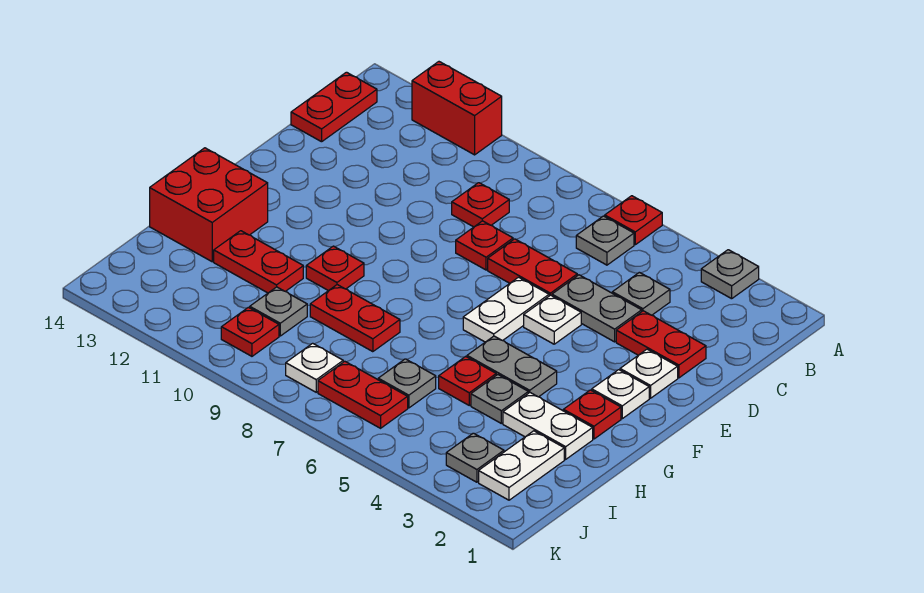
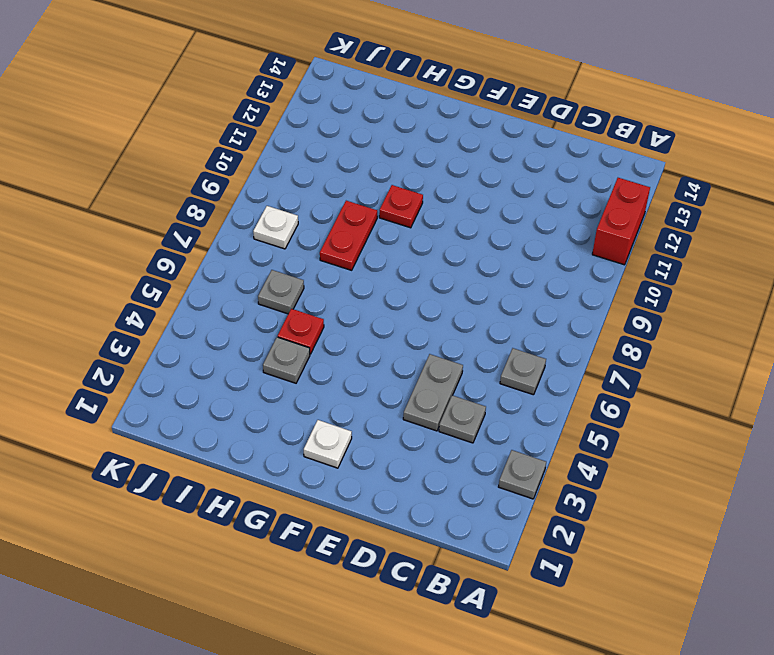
none -> red plate A6 level 1
none -> red plate B14:C14 level 1
none -> red plate C9 level 1
none -> red plate D2:D3 level 1

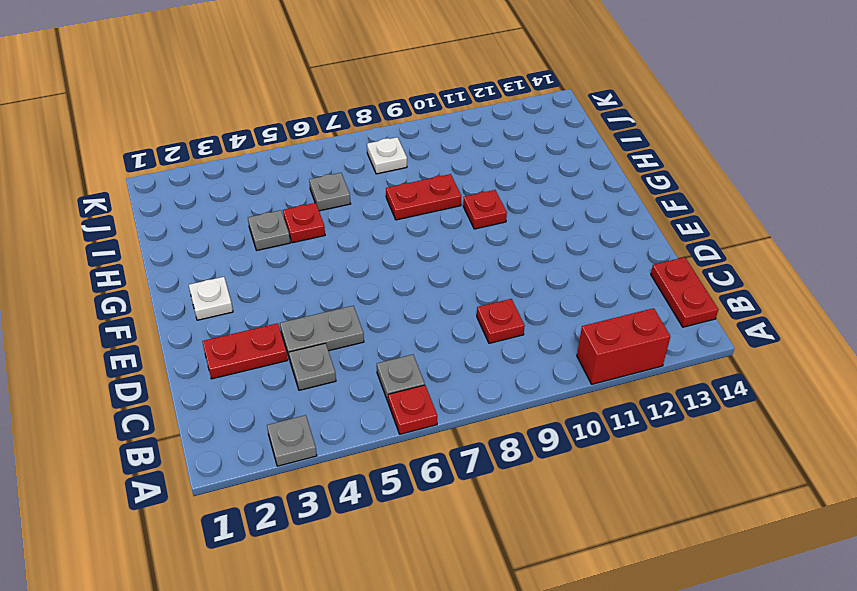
none -> red plate D6:D7 level 1
none -> red plate D8 level 1
none -> white plate E2 level 1
none -> white plate E5 level 1

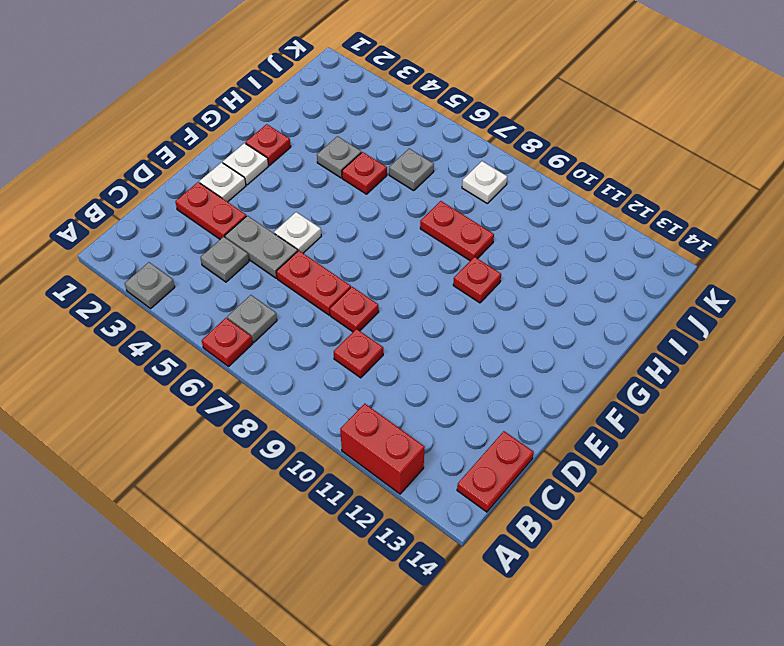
none -> white plate E6:F6 level 1
none -> grey plate G4:G5 level 1
none -> red brick G13:H14 level 1
none -> white plate H2:H3 level 1

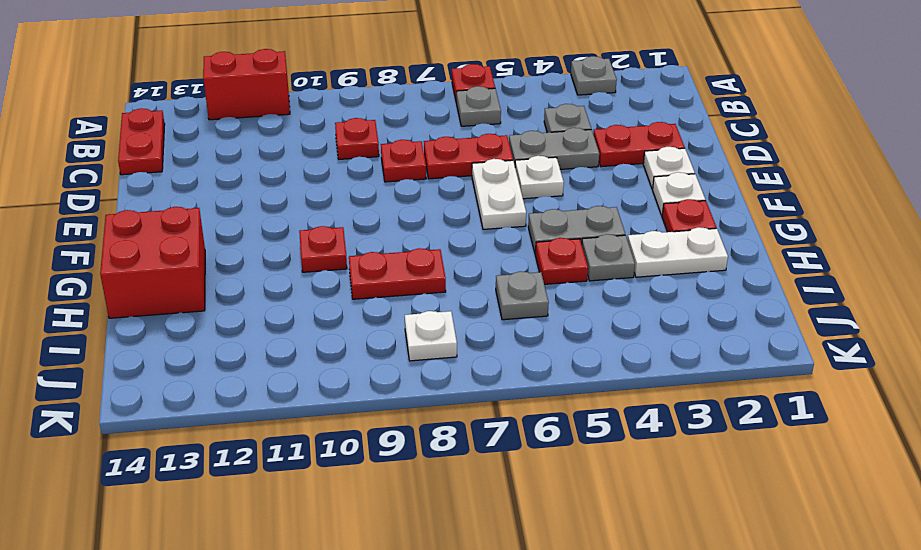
none -> red plate H11:H12 level 1
none -> white plate I2:J2 level 1
none -> grey plate I10 level 1
none -> grey plate J3 level 1

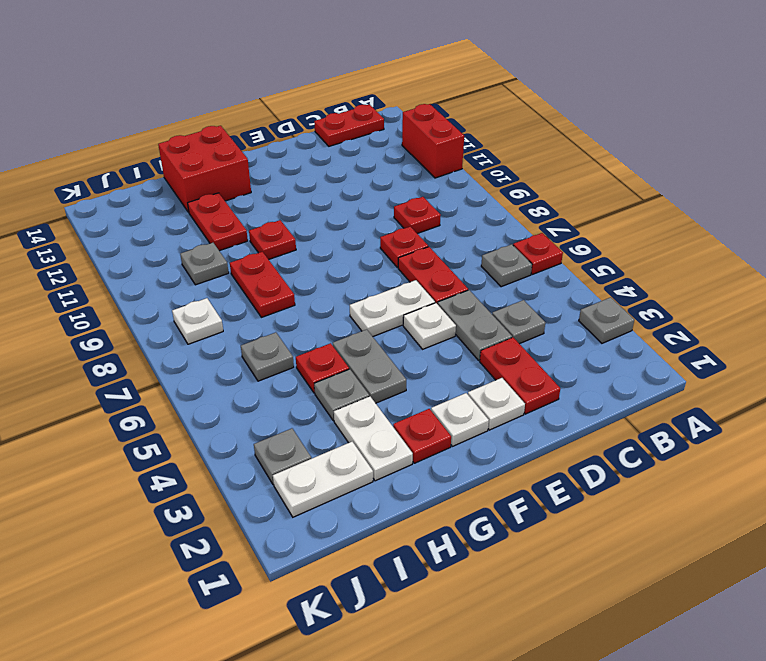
none -> red plate J6:J7 level 1
none -> red plate J10 level 1

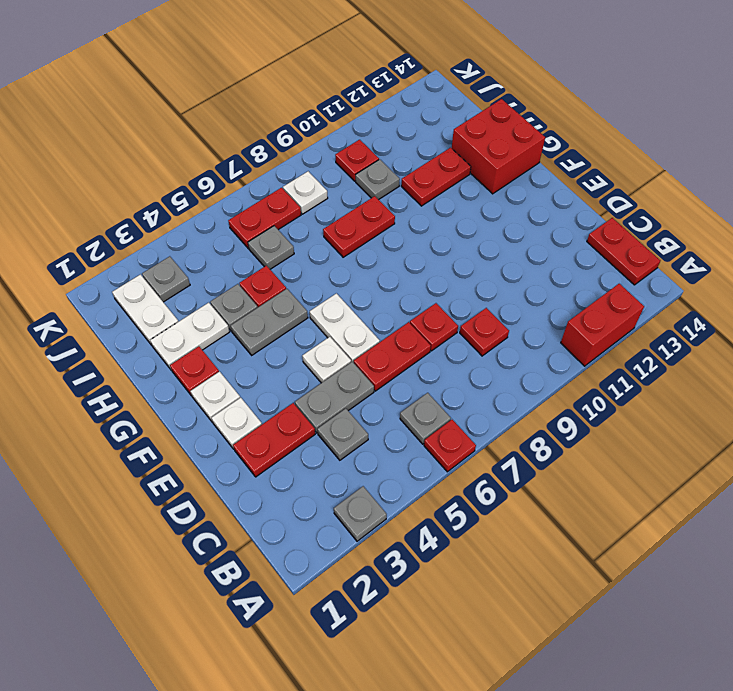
none -> red plate G10 level 1

